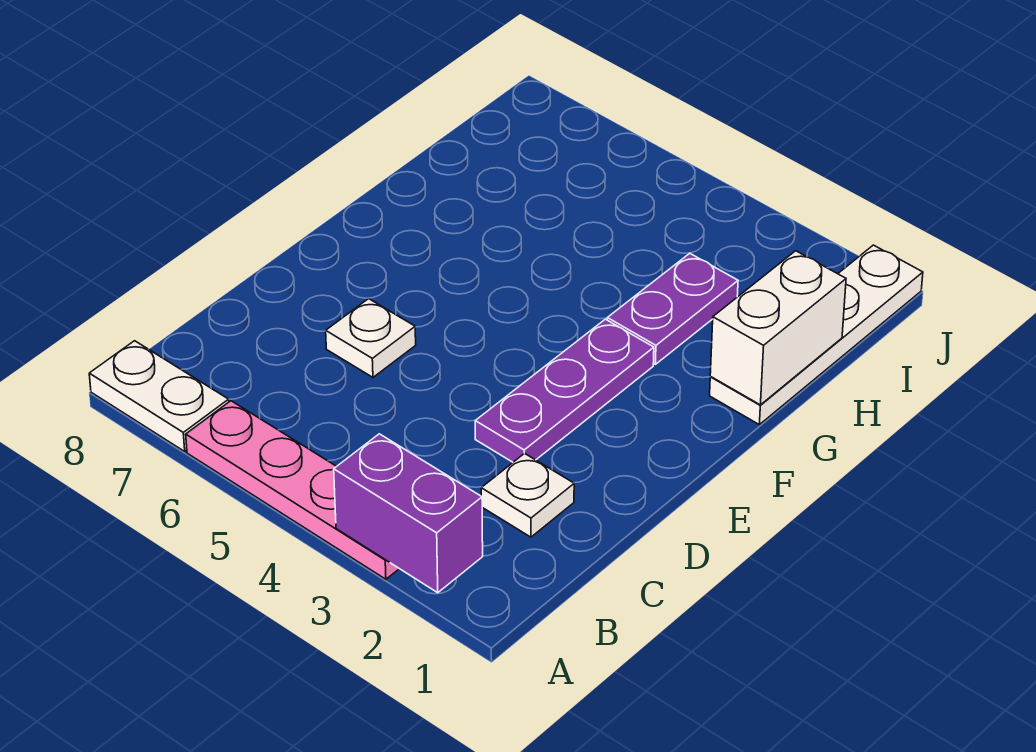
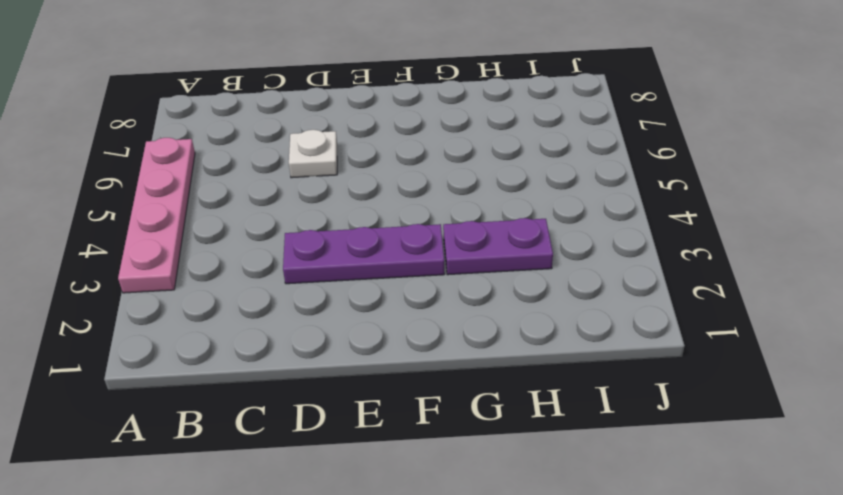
none -> white plate A7:A8 level 1
none -> white plate C2 level 1

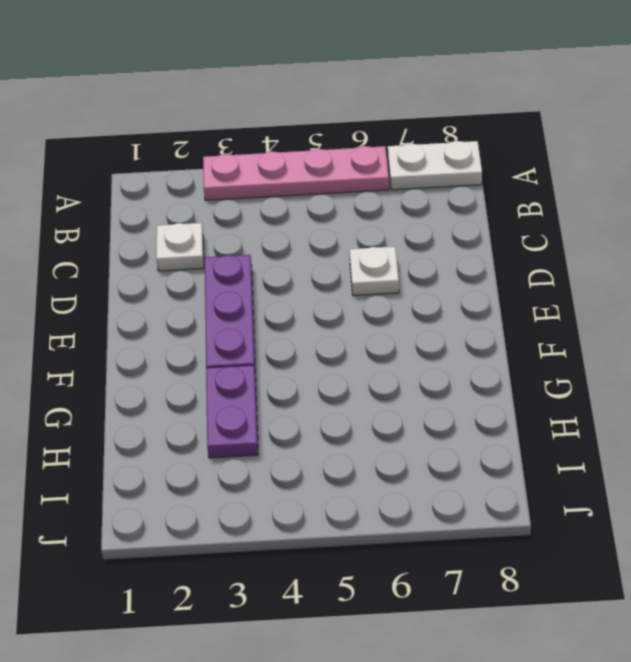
none -> white plate G1:J1 level 1
none -> purple brick A2:A3 level 2

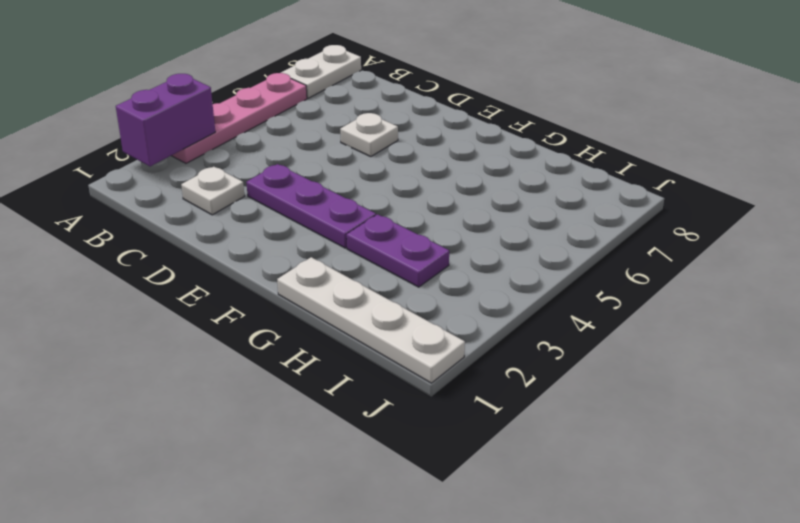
none -> white brick G1:H1 level 2

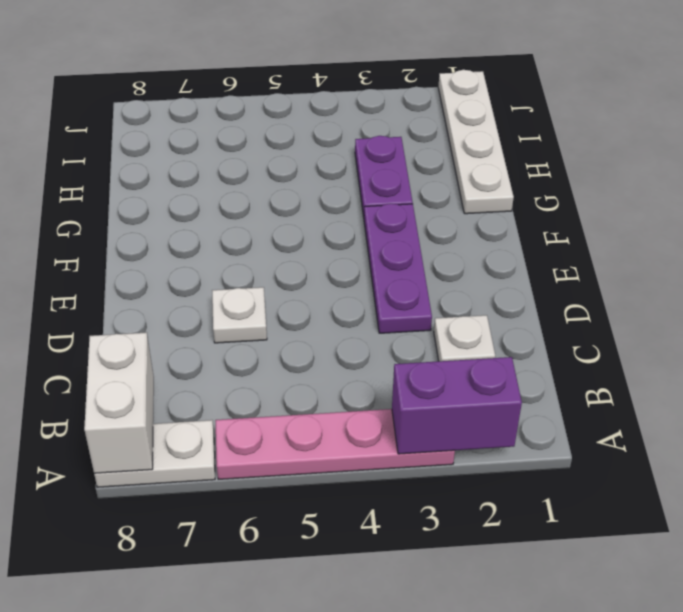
white brick A8:B8 level 2 -> white brick G1:H1 level 2

